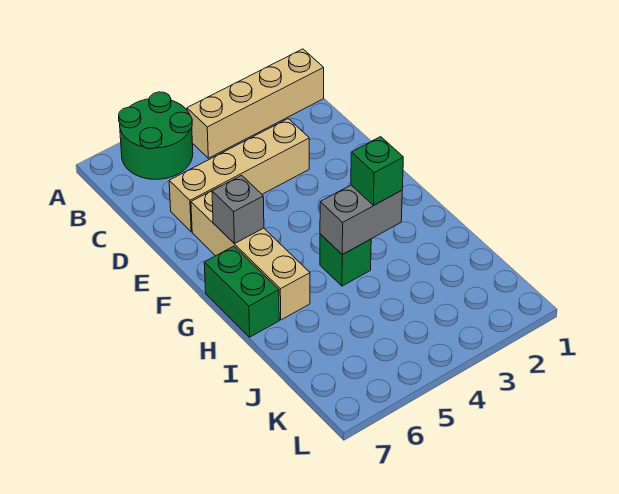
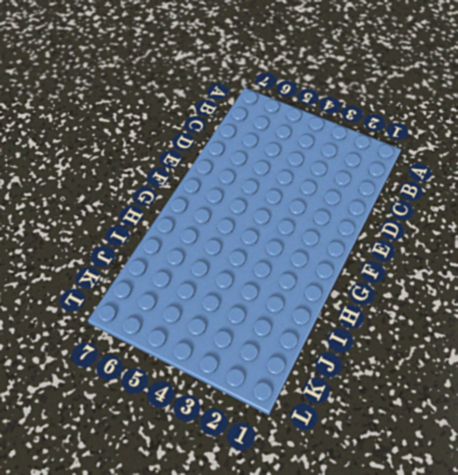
none -> green round brick A5:B6 level 1
none -> tan brick B1:B4 level 1

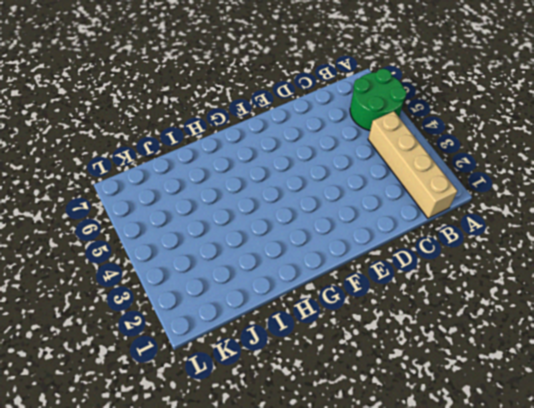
none -> tan brick D3:D6 level 1
none -> tan brick E6:H6 level 1

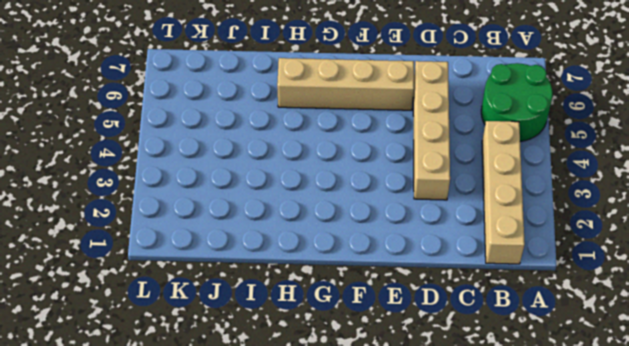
none -> green brick G7:H7 level 1
none -> green brick H4 level 1

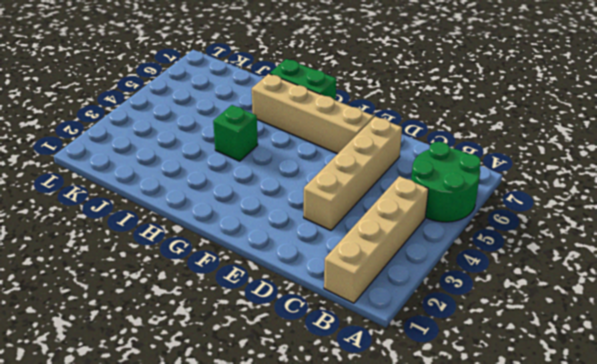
none -> grey brick F6 level 2
none -> grey brick H3:H4 level 2

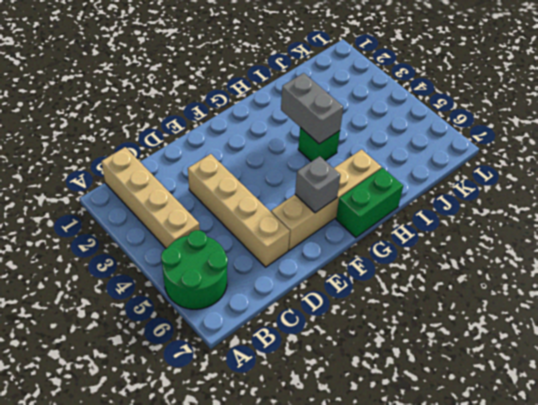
none -> green brick H3 level 3

